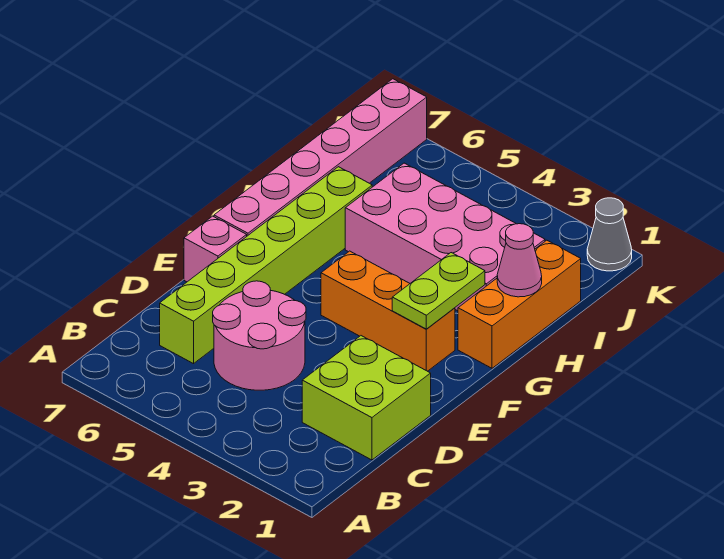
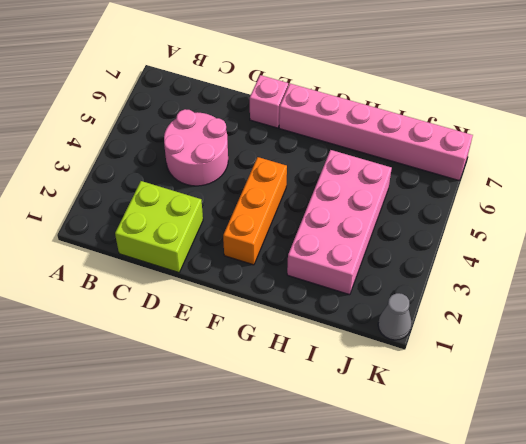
none -> lime brick C6:H6 level 1
none -> orange brick G1:I1 level 1

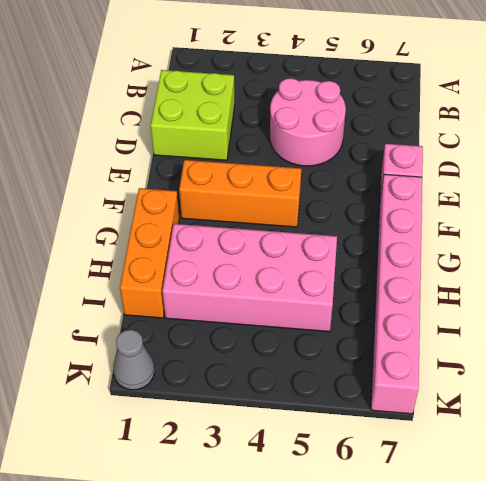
none -> lime brick C6:H6 level 1
none -> lime plate F2:G2 level 2

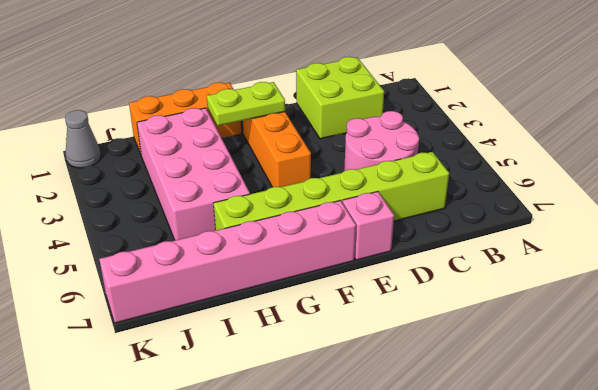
none -> pink cone H1 level 2

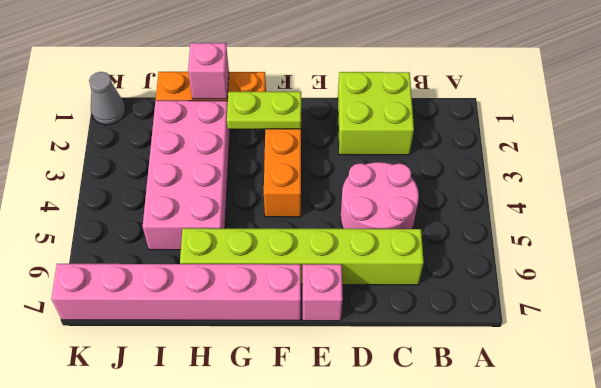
pink brick H1 level 2 -> pink cone H1 level 2

